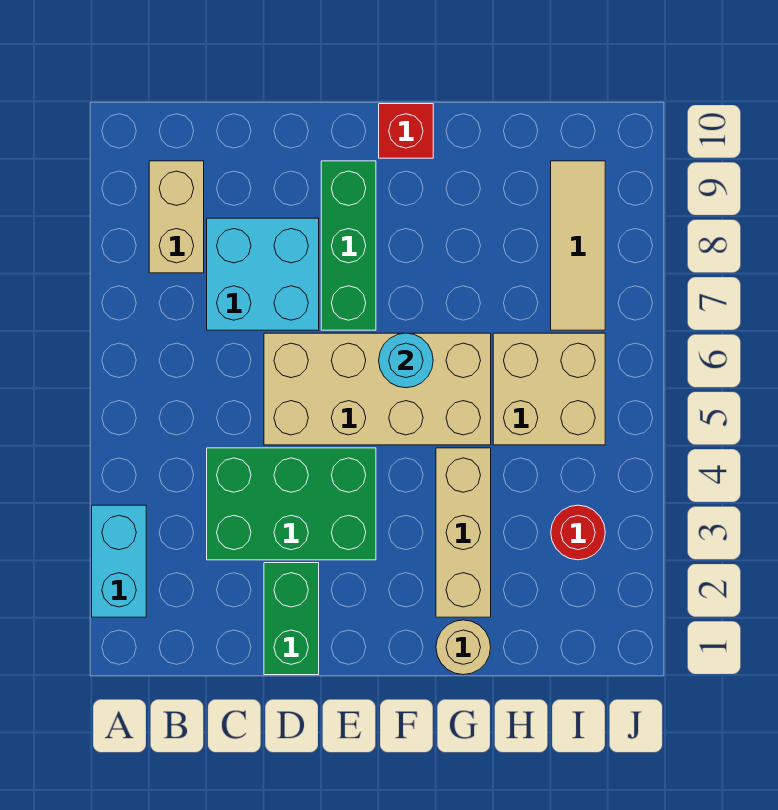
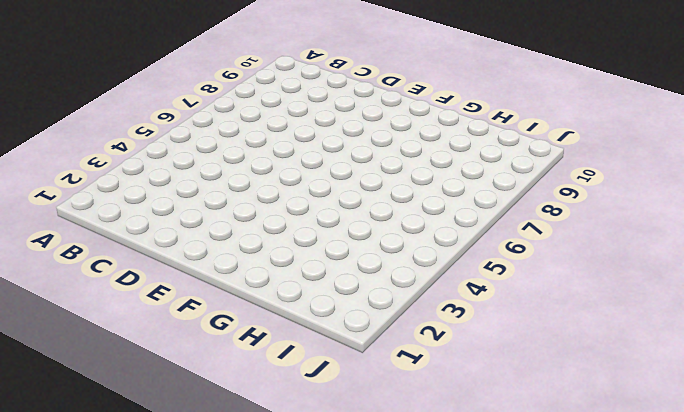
none -> cyan brick A2:A3 level 1
none -> tan brick B8:B9 level 1
none -> green brick C3:E4 level 1

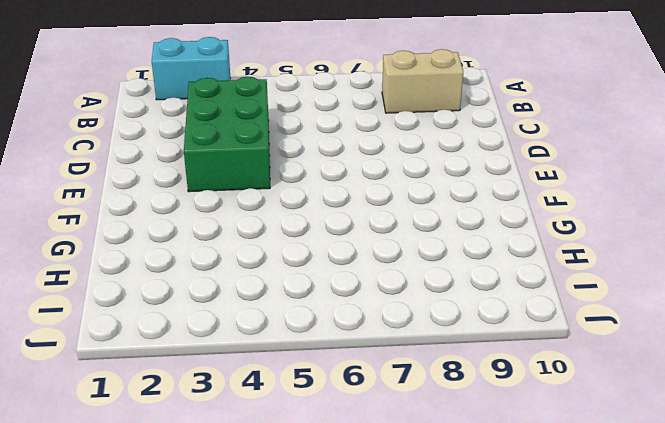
none -> cyan brick C7:D8 level 1
none -> green brick D1:D2 level 1
none -> tan brick D5:G6 level 1

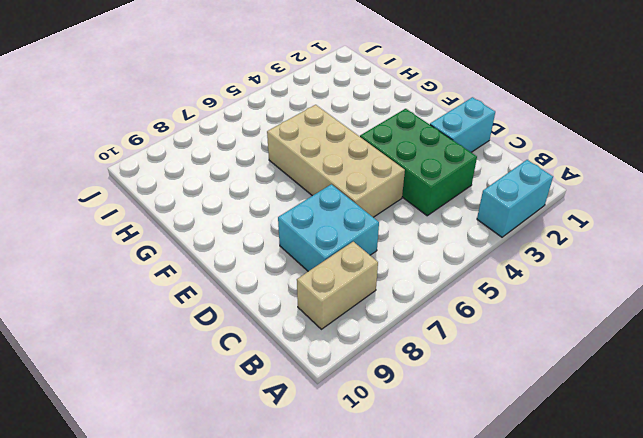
cyan brick D1:D2 level 1 -> green brick D1:D2 level 1
none -> green brick E7:E9 level 1
none -> red brick F10 level 1
none -> tan round brick G1 level 1

